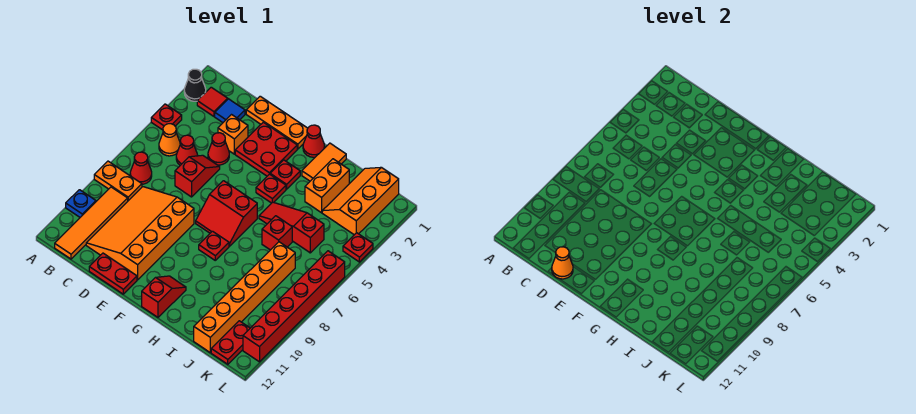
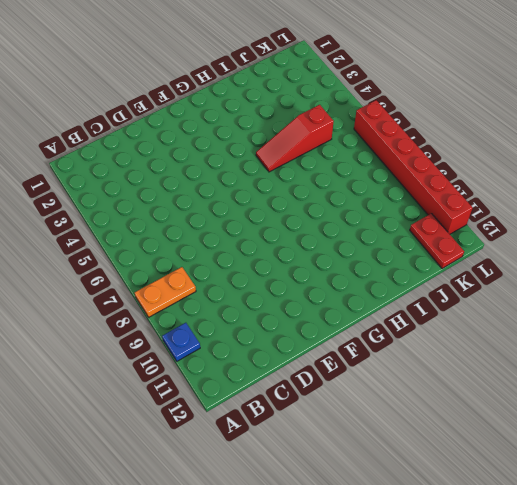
none -> black cone A2 level 1
none -> red plate A4 level 1
none -> red tile B2 level 1
none -> orange cone B5 level 1

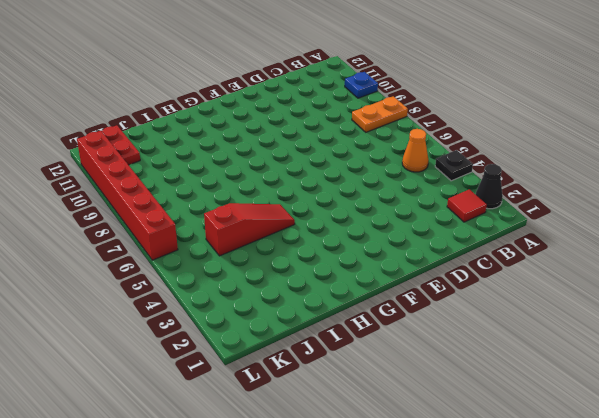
black plate A4 level 1 -> red plate A4 level 1
none -> red cone B7 level 1
none -> orange tile B9:B12 level 1
none -> blue tile C2 level 1
none -> red cone C5 level 1

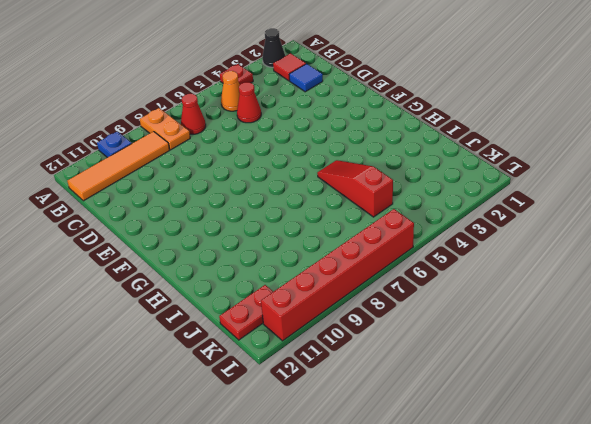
none -> orange slope C8:E11 level 1 top E
none -> orange plate D1:F1 level 1
none -> orange brick D3 level 1
none -> red cone D4 level 1

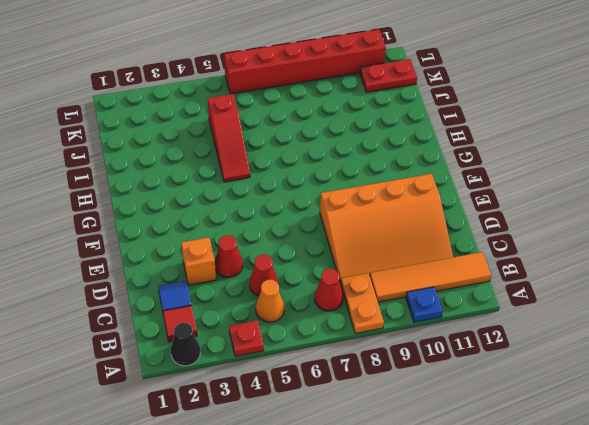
none -> orange plate D1:F1 level 1
none -> red slope D5:D6 level 1 top 6
none -> red plate D12:E12 level 1
none -> red plate E2:F3 level 1

